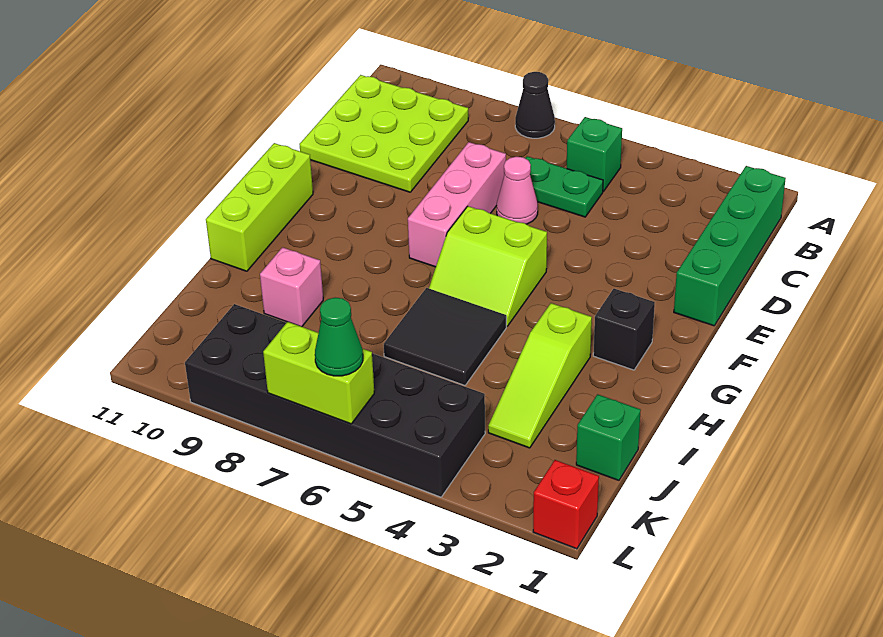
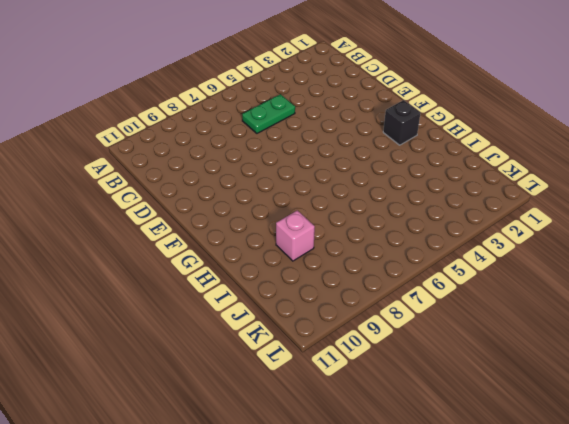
none -> black cone A7 level 1
none -> green brick B1:E1 level 1
none -> green brick B5 level 1

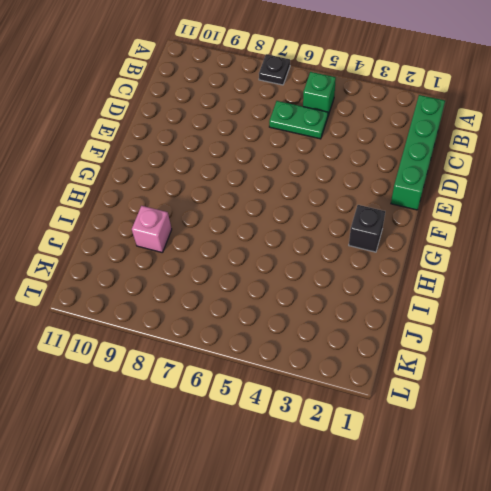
black plate A7 level 1 -> black cone A7 level 1
none -> lime plate B9:D11 level 1
none -> pink cone D6 level 1
none -> pink brick D7:F7 level 1

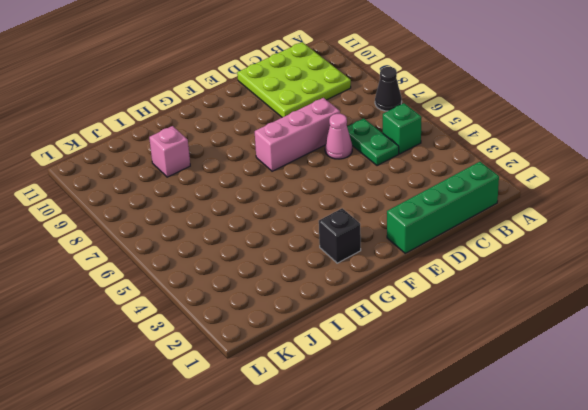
none -> lime slope F5:G6 level 1 top F
none -> lime brick F11:H11 level 1
none -> lime slope H3:J3 level 1 top H

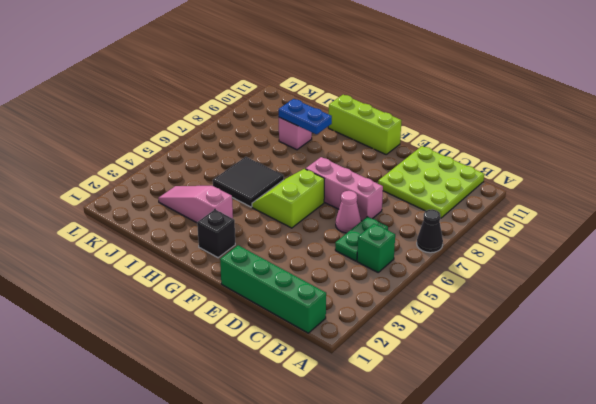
pink slope H3:J3 level 1 top H -> lime slope H3:J3 level 1 top H
blue plate H9:I9 level 2 -> none
none -> green brick J1 level 1
none -> black brick K4:L9 level 1
none -> red brick L1 level 1

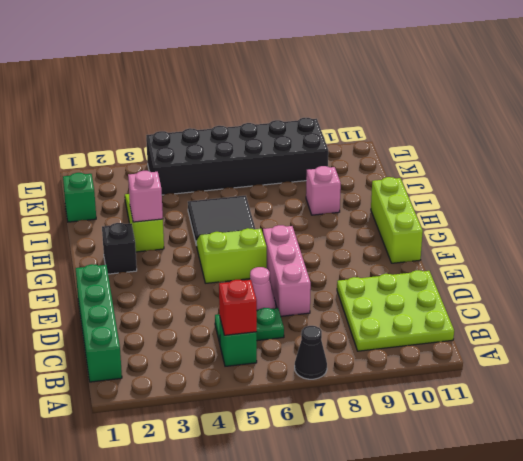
red brick B5 level 2 -> red brick L1 level 1
pink brick H3 level 2 -> none
none -> lime brick L6:L7 level 2
none -> green cone L6 level 3

